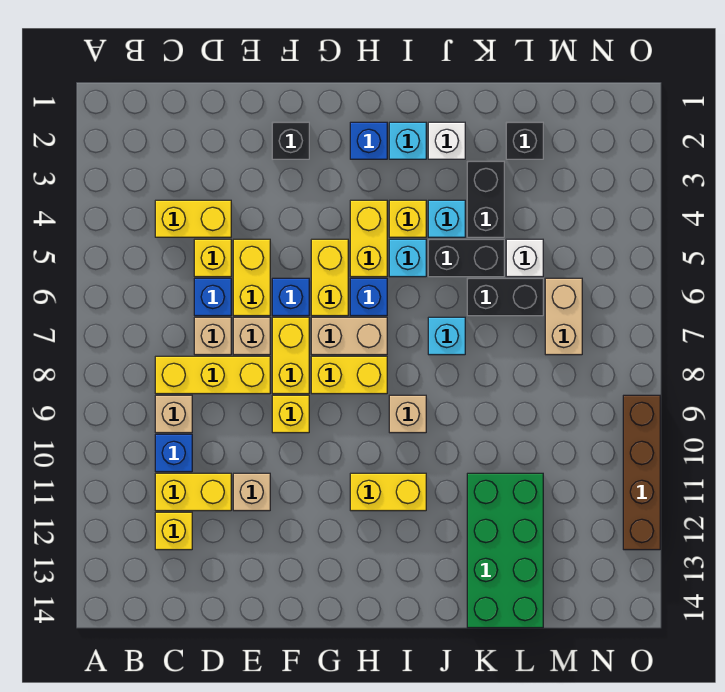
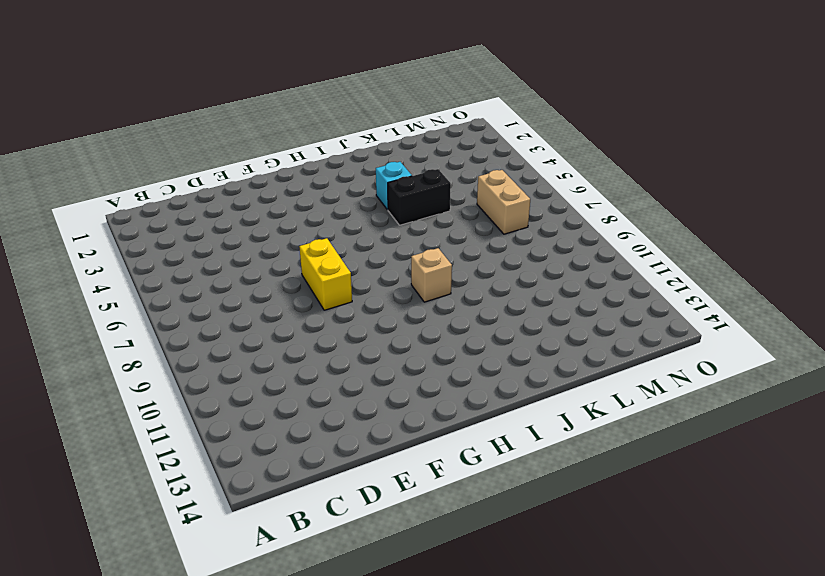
none -> yellow brick C4:D4 level 1
none -> yellow brick C8:E8 level 1
none -> tan brick C9 level 1
none -> blue brick C10 level 1

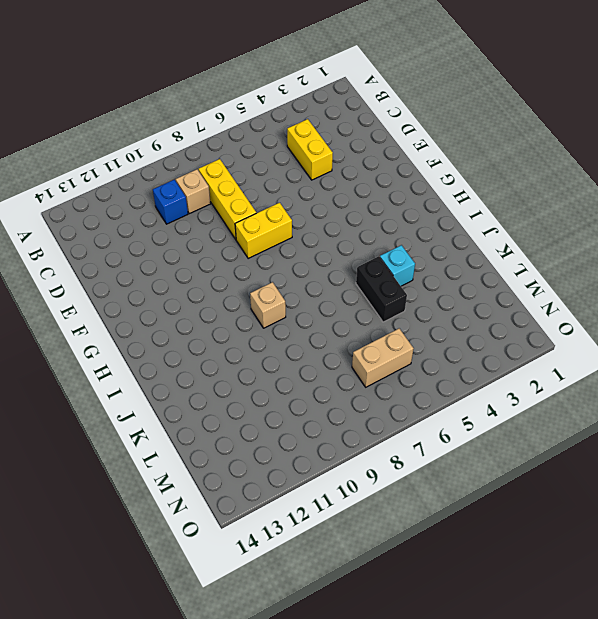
none -> yellow brick C11:D11 level 1
none -> yellow brick C12 level 1
none -> yellow brick D5 level 1
none -> blue brick D6 level 1

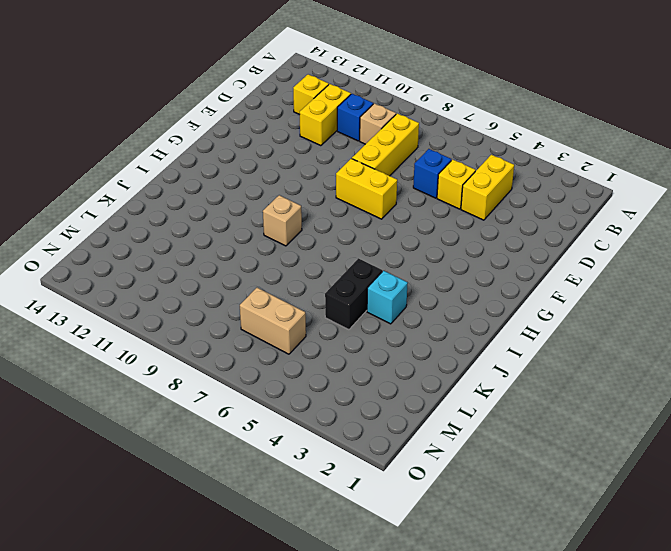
none -> tan brick D7 level 1
none -> yellow brick E5:E6 level 1
none -> tan brick E7 level 1
none -> tan brick E11 level 1

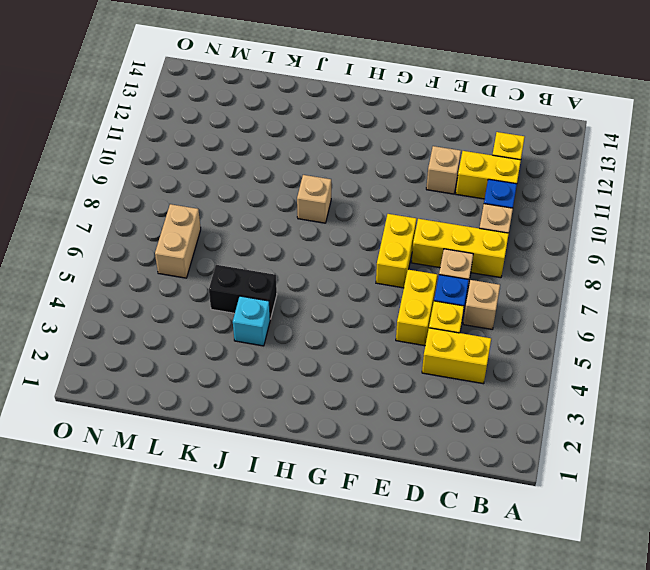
tan brick C6 level 1 -> tan brick E7 level 1
none -> black brick F2 level 1
none -> blue brick F6 level 1
none -> yellow brick F9 level 1
none -> yellow brick G5:G6 level 1

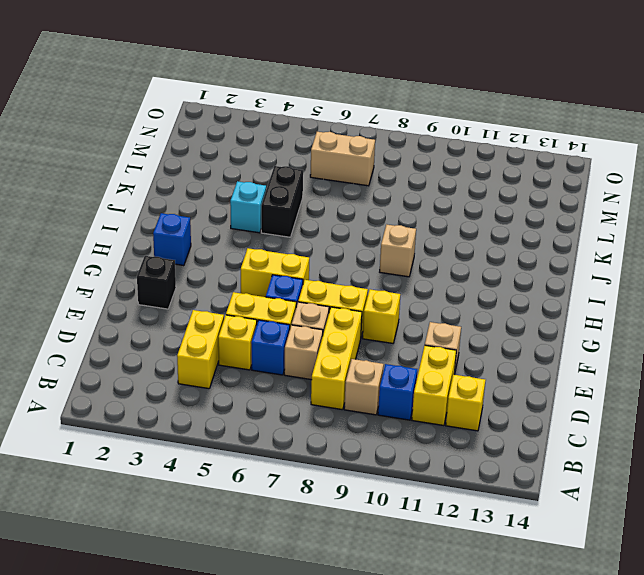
none -> tan brick G7:H7 level 1
none -> yellow brick G8:H8 level 1
none -> yellow brick H4:H5 level 1
none -> blue brick H6 level 1

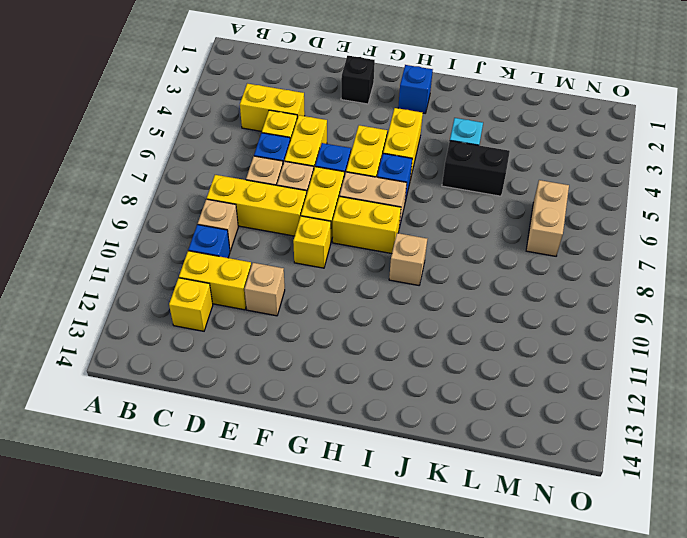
none -> yellow brick H11:I11 level 1
none -> cyan brick I2 level 1
none -> yellow brick I4 level 1
none -> cyan brick I5 level 1

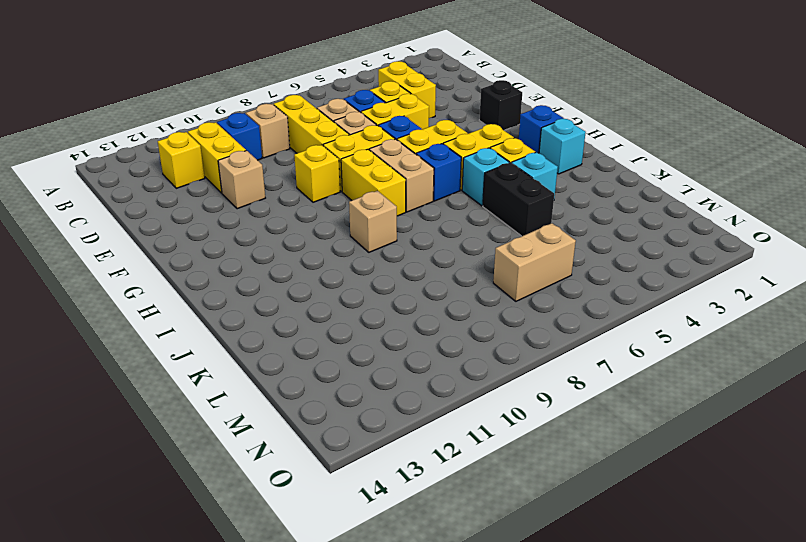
none -> yellow brick H11:I11 level 1
none -> white brick J2 level 1
none -> cyan brick J7 level 1
none -> black brick K3:K4 level 1

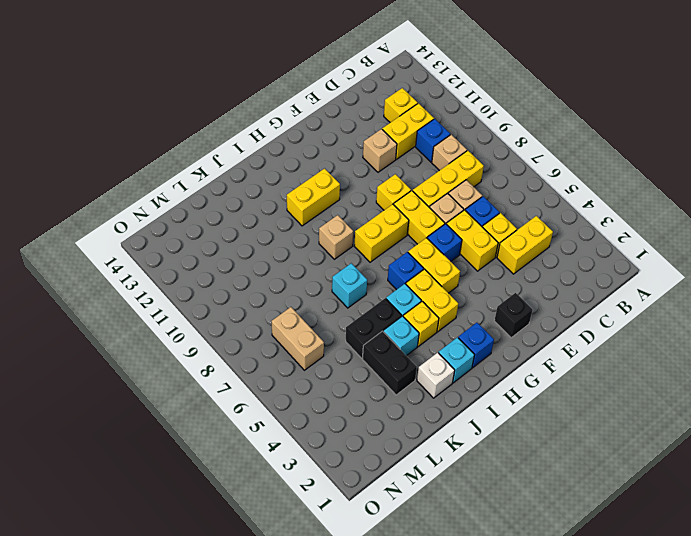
none -> tan brick G7:H7 level 1
none -> black brick K6:L6 level 1
none -> green brick K11:L14 level 1
none -> black brick L2 level 1

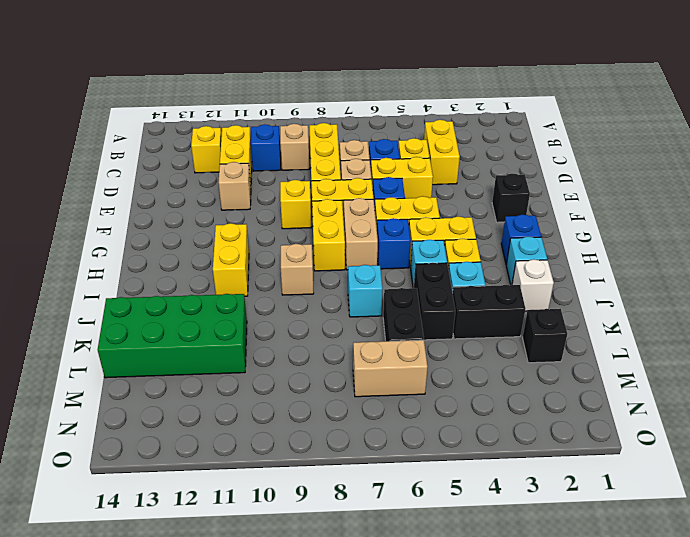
none -> white brick L5 level 1
none -> brown brick O9:O12 level 1

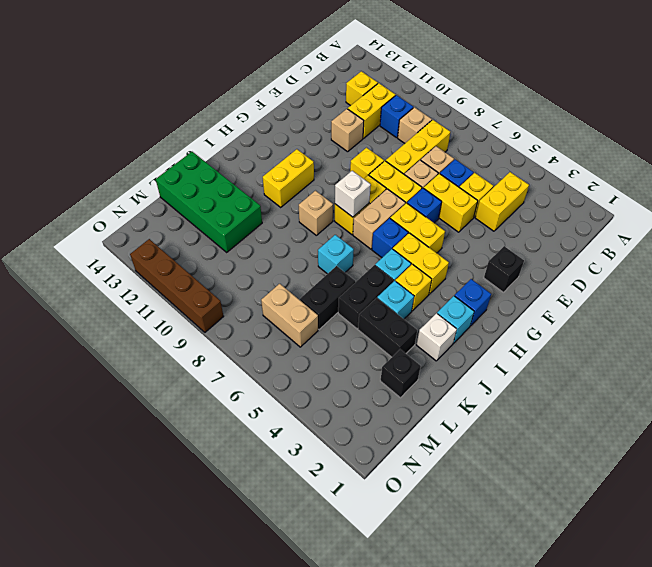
white brick H8 level 2 -> white brick L5 level 1

